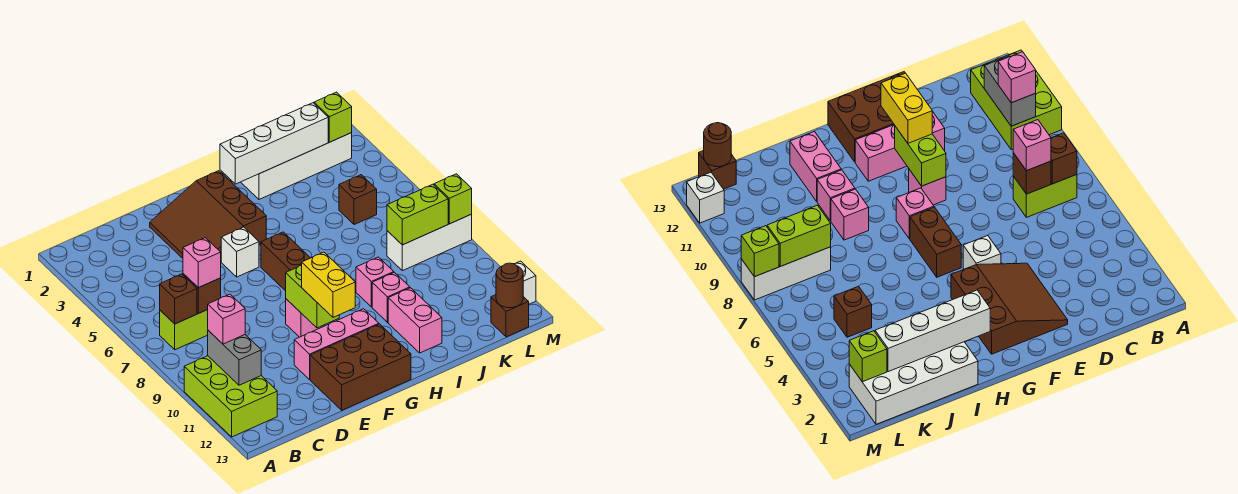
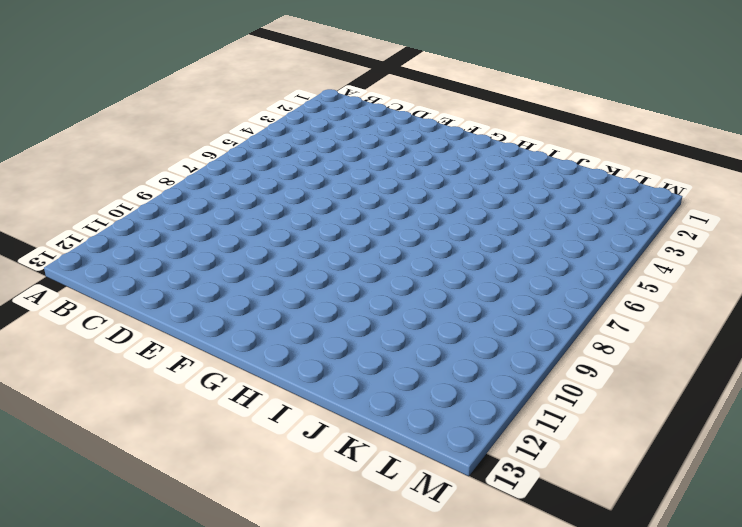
none -> lime brick A10:B12 level 1
none -> lime brick B7:C7 level 1
none -> brown slope E2:G4 level 1 top G

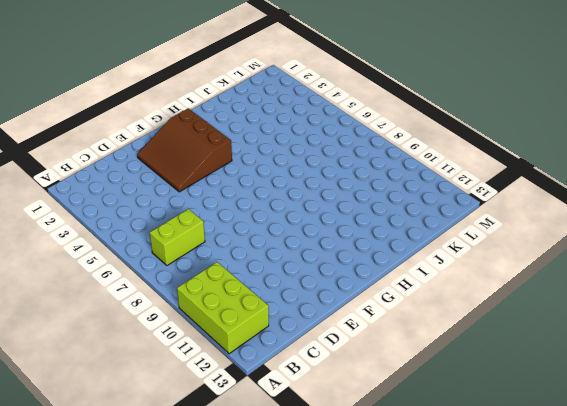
none -> pink brick E11:G11 level 1
none -> brown brick E12:G13 level 1
none -> white brick F5 level 1

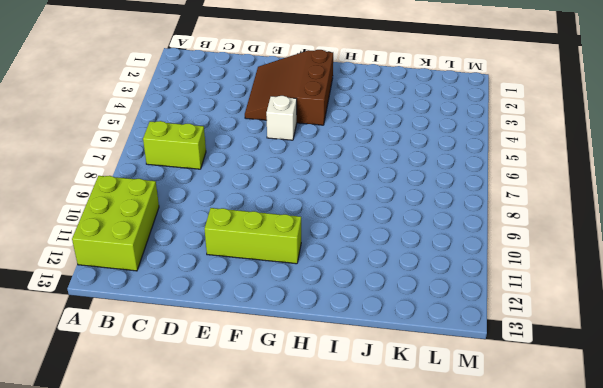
lime brick E11:G11 level 1 -> pink brick E11:G11 level 1
none -> brown brick E12:G13 level 1
none -> pink brick F9 level 1
none -> brown brick G6:G7 level 1

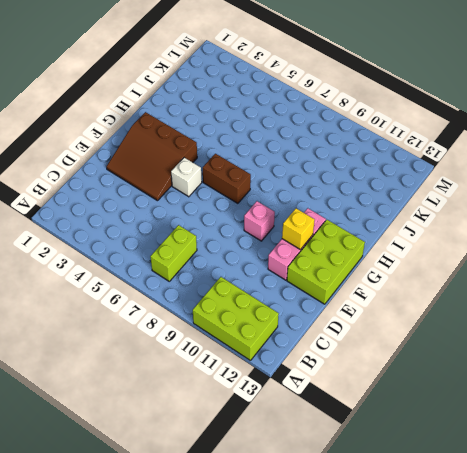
lime brick E12:G13 level 1 -> brown brick E12:G13 level 1
yellow brick F11 level 2 -> none
none -> pink brick G8 level 1
none -> white brick I1:L2 level 1
none -> pink brick I9 level 1

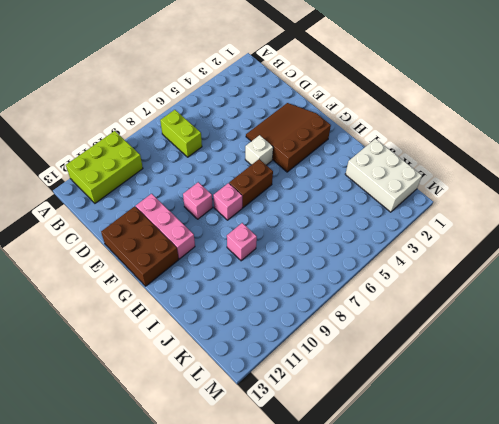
white brick J1:L2 level 1 -> white brick I1:L2 level 1
none -> pink brick I10 level 1
none -> pink brick I11:I12 level 1
none -> brown brick K5 level 1

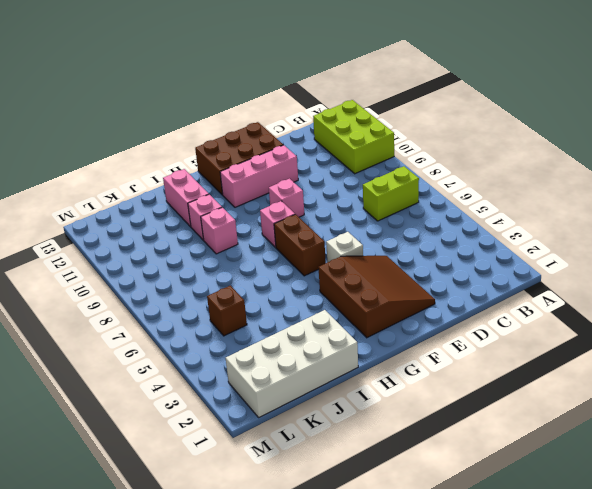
none -> white brick K8:M8 level 1
none -> brown brick L13 level 1
none -> white brick M12 level 1

